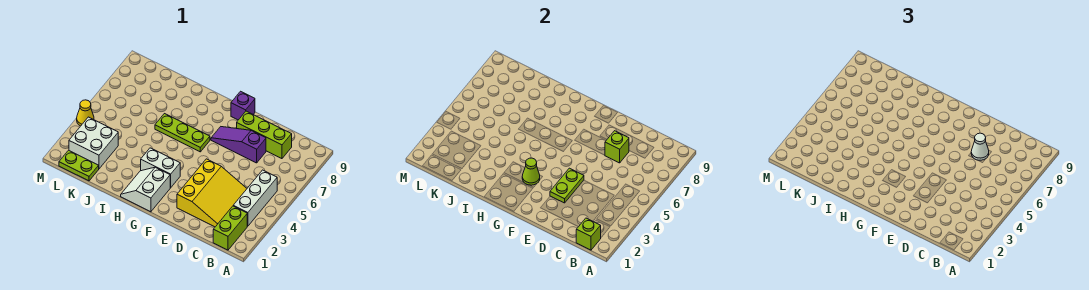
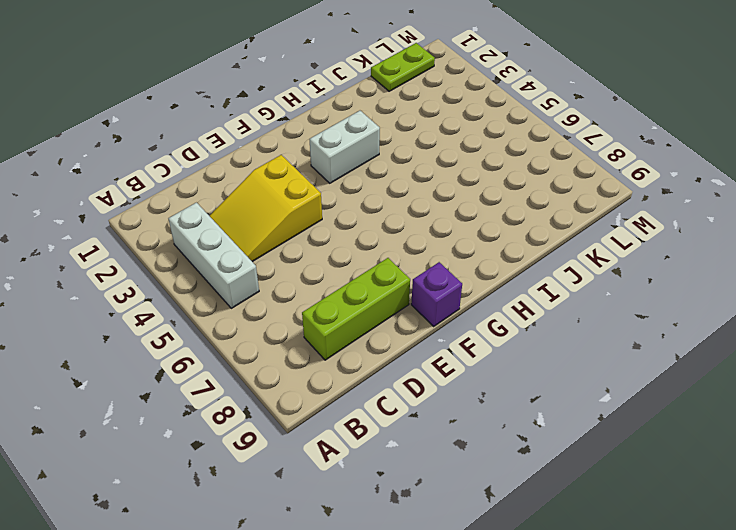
yellow slope C3:E4 level 1 top E -> yellow slope C2:E4 level 1 top E
none -> lime brick B1:B2 level 1
none -> purple slope D7:F7 level 1 top D
none -> white slope G1:H2 level 1 top G

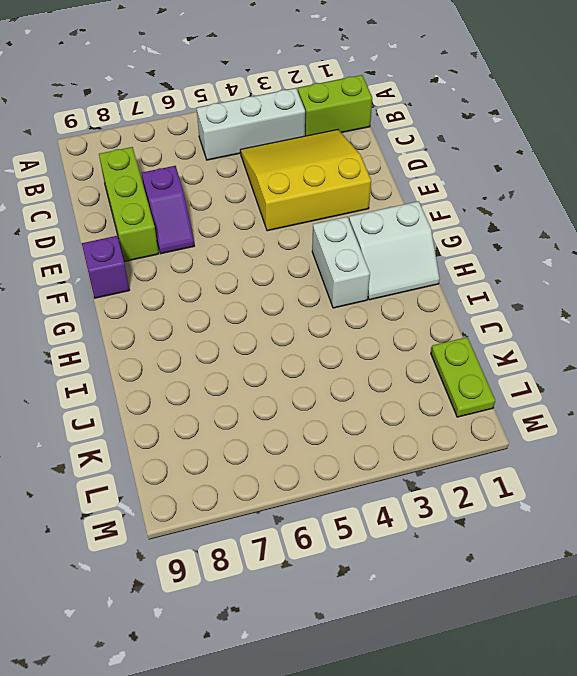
purple slope D7:E7 level 1 top D -> purple slope D7:F7 level 1 top D
none -> lime plate G6:I6 level 1
none -> white brick K2:L3 level 1
none -> yellow cone M4 level 1

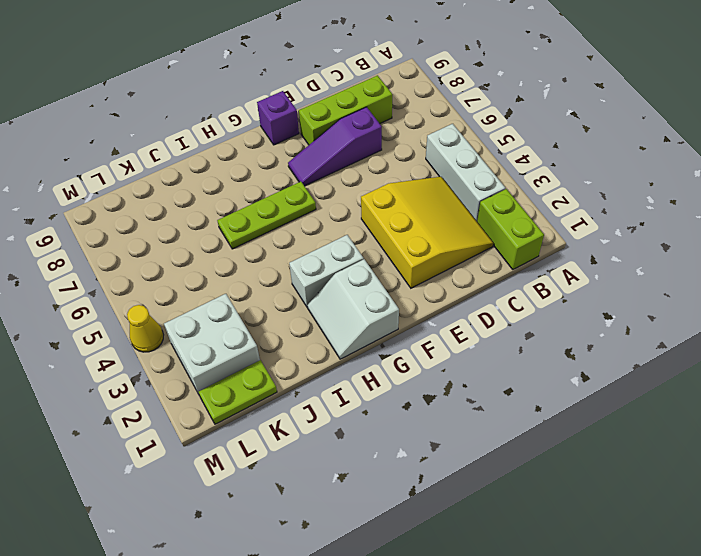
none -> lime brick B1 level 2
none -> lime brick D7 level 2
none -> lime plate E3:E4 level 2

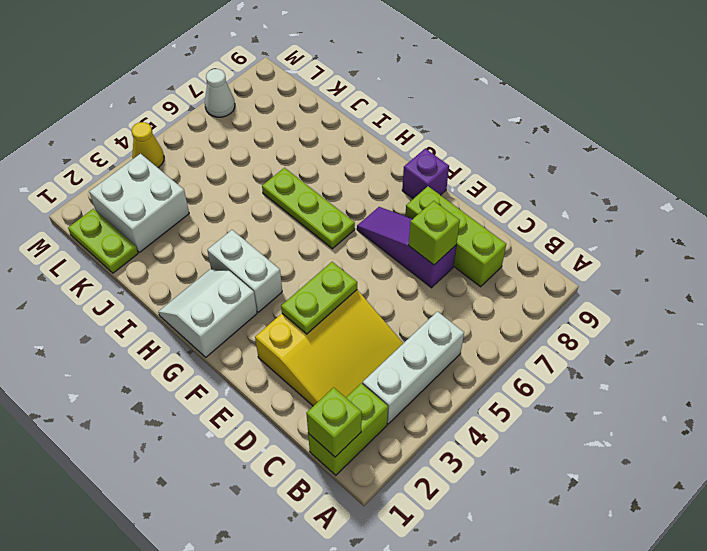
white cone M7 level 1 -> white cone D7 level 3
none -> lime cone G3 level 2

